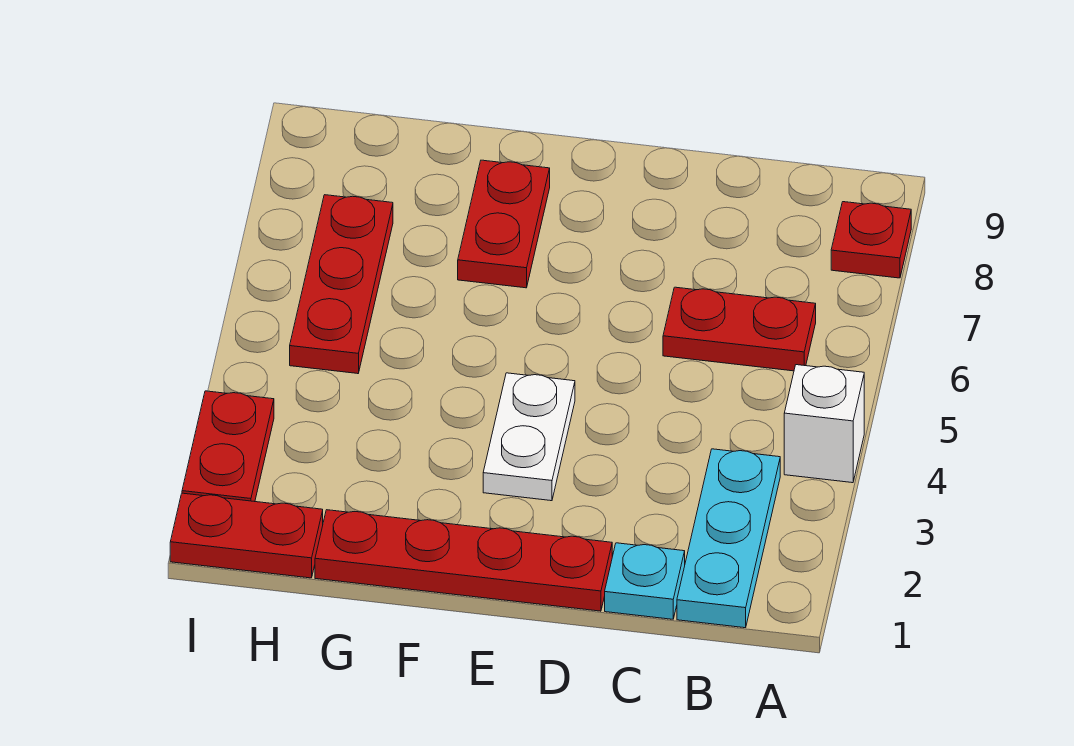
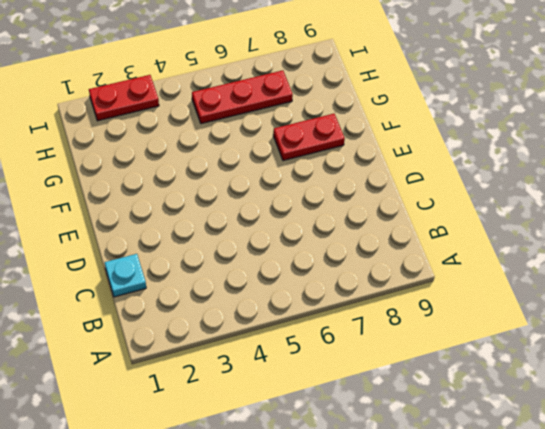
none -> white brick A4 level 1
none -> red plate A8 level 1

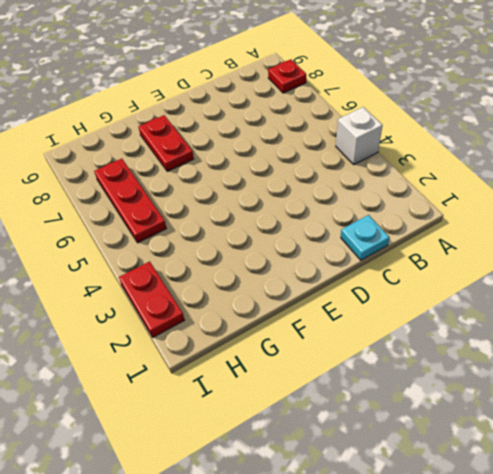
none -> cyan plate B1:B3 level 1
none -> red plate B6:C6 level 1

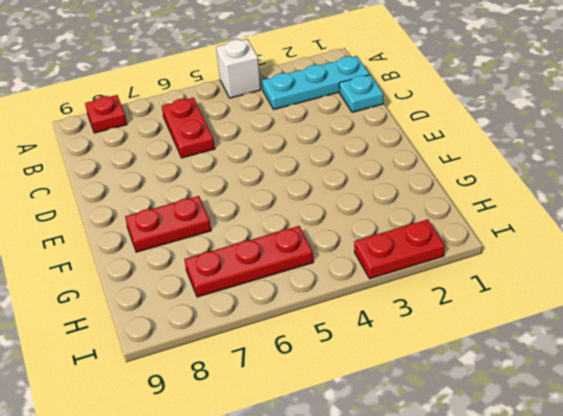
none -> red plate D1:G1 level 1
none -> white plate E3:E4 level 1

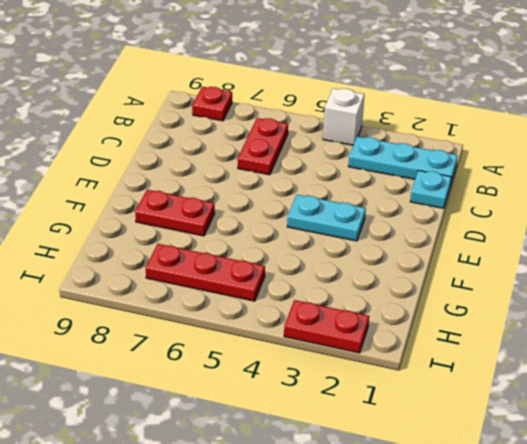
cyan plate E3:E4 level 1 -> white plate E3:E4 level 1
none -> red plate D1:G1 level 1
none -> red plate H1:I1 level 1

